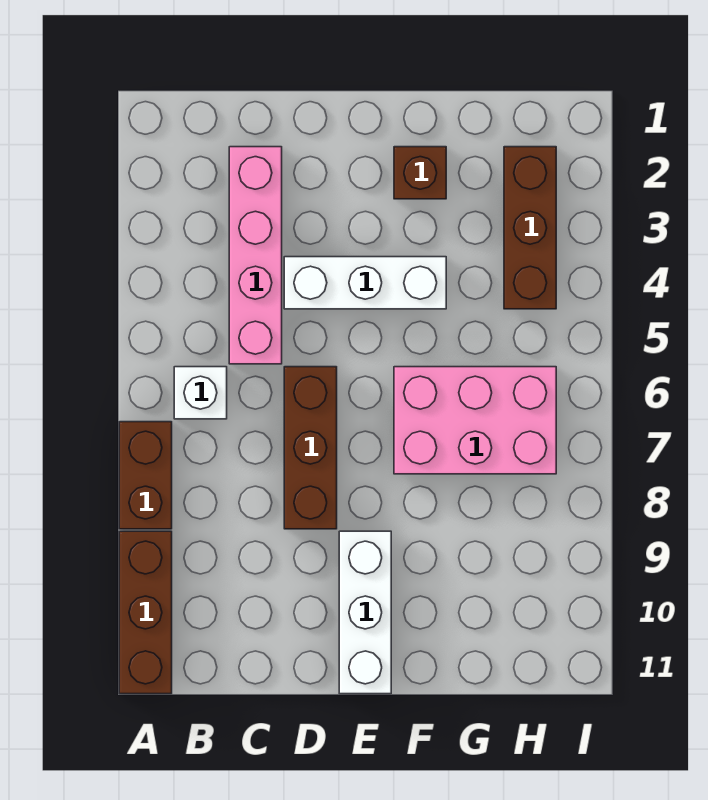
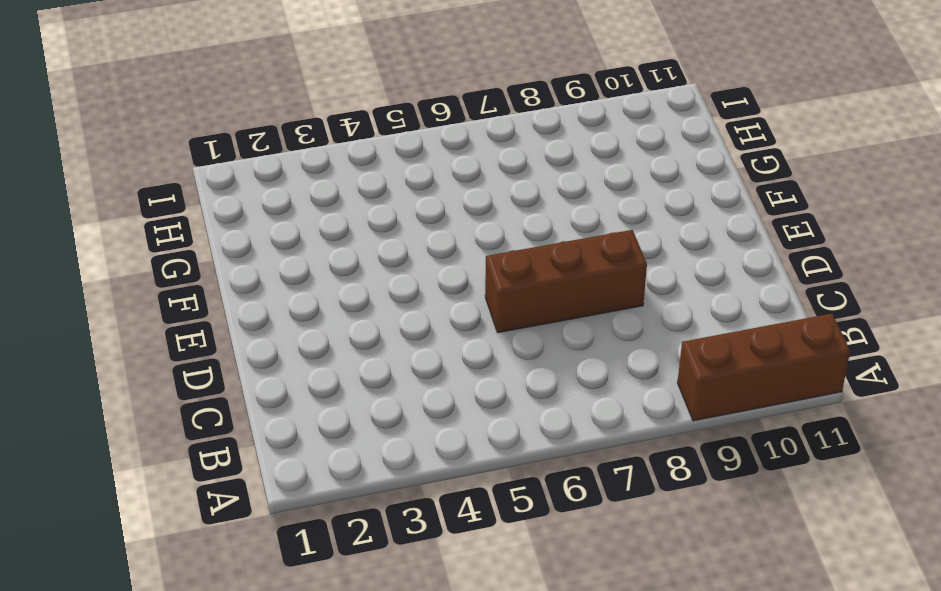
none -> brown brick A7:A8 level 1
none -> white brick B6 level 1

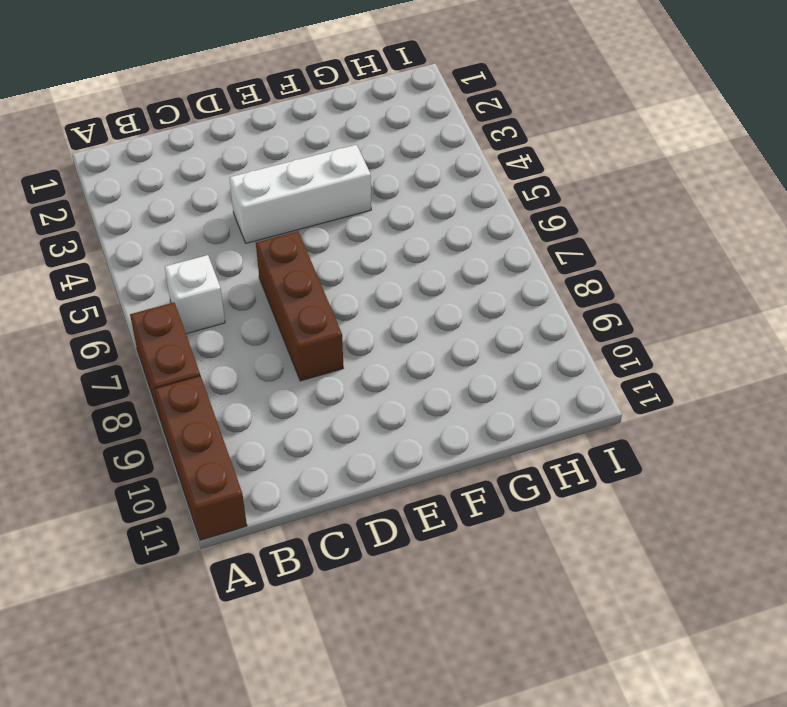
none -> pink brick C2:C5 level 1
none -> white brick E9:E11 level 1

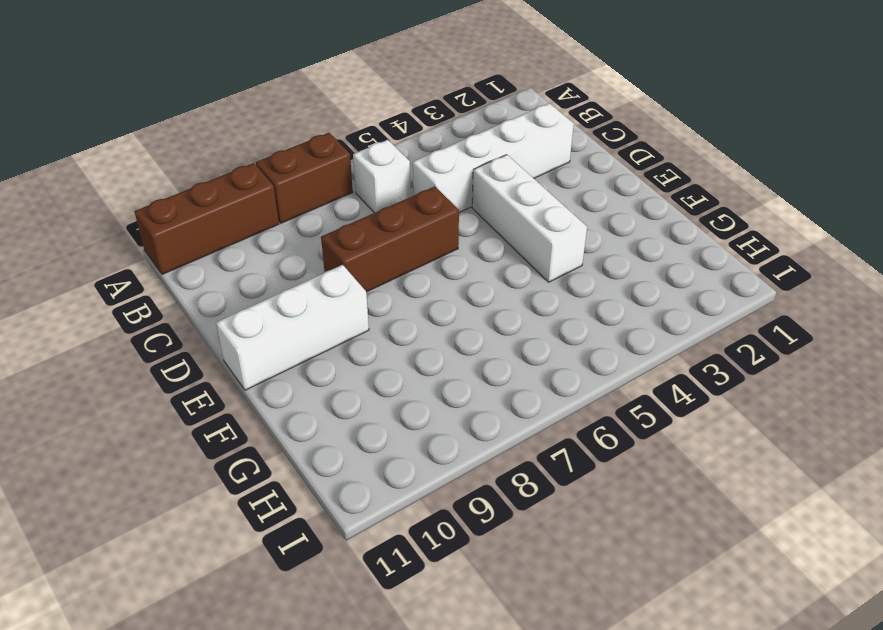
white brick C2:C5 level 1 -> pink brick C2:C5 level 1
none -> brown brick F2 level 1
none -> pink brick F6:H7 level 1

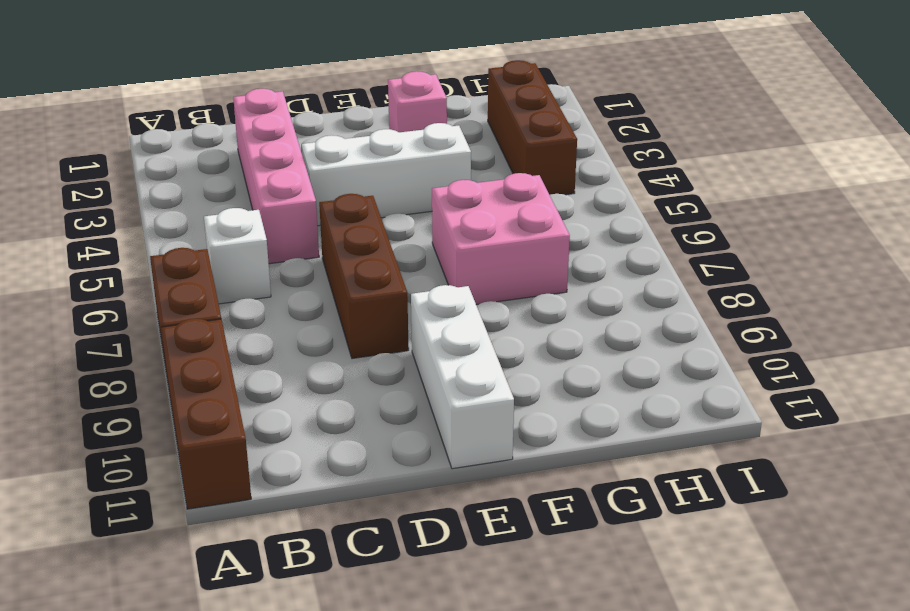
pink brick F2 level 1 -> brown brick F2 level 1
pink brick F6:G7 level 1 -> pink brick F6:H7 level 1

